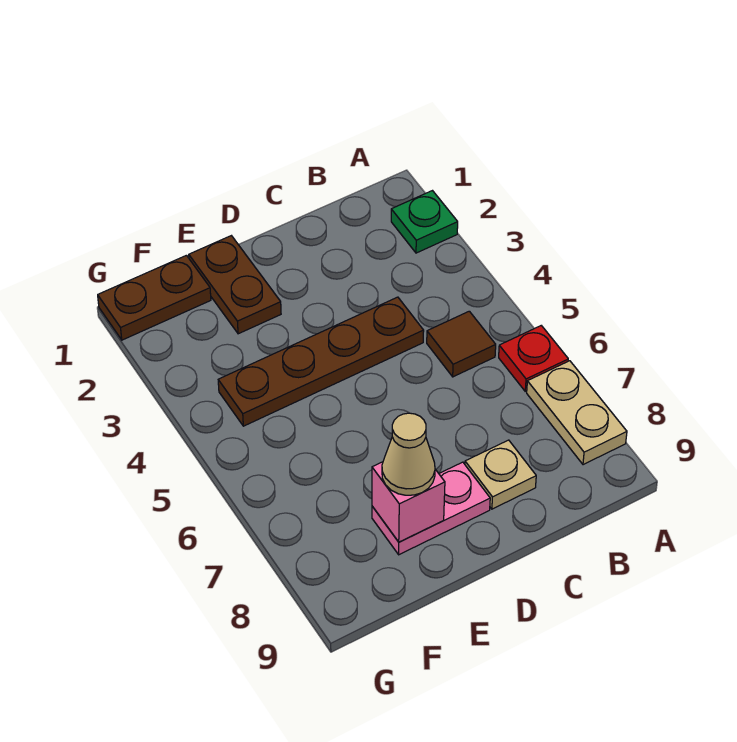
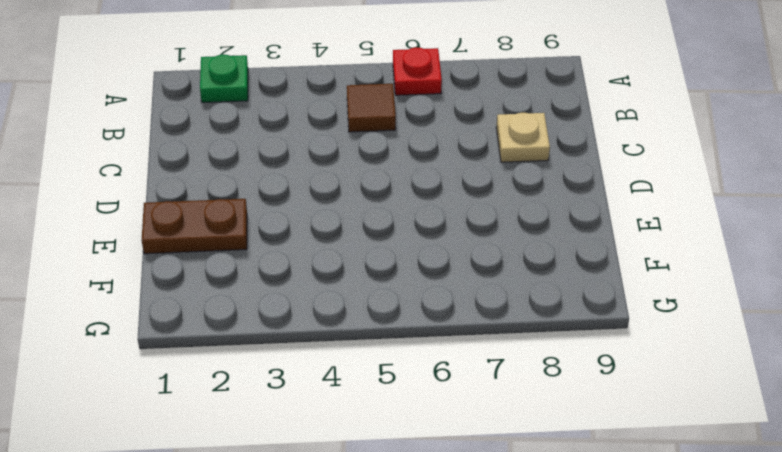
none -> tan plate A7:A8 level 1
none -> brown plate C4:F4 level 1

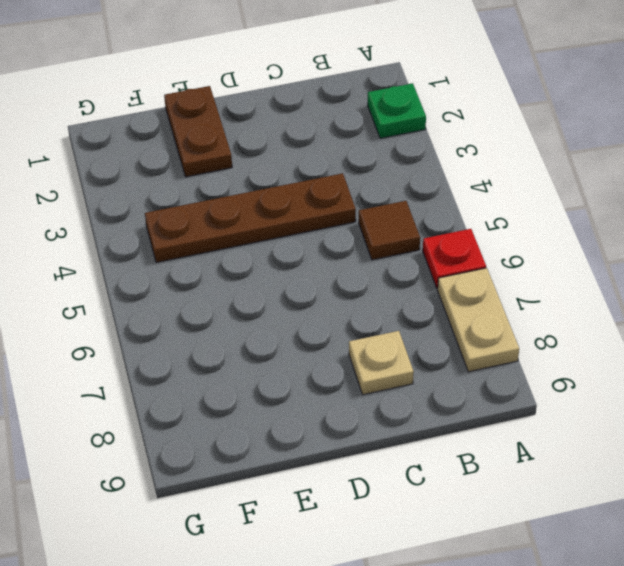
none -> pink plate D8:E8 level 1
none -> brown plate F1:G1 level 1

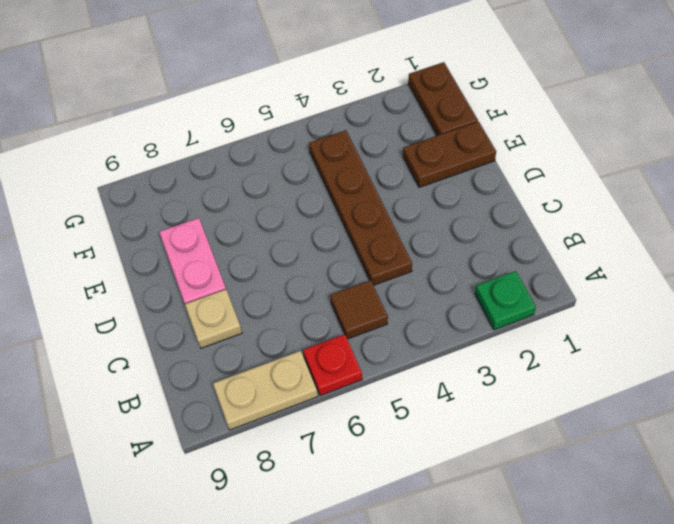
none -> pink brick E8 level 2
none -> tan cone E8 level 3

